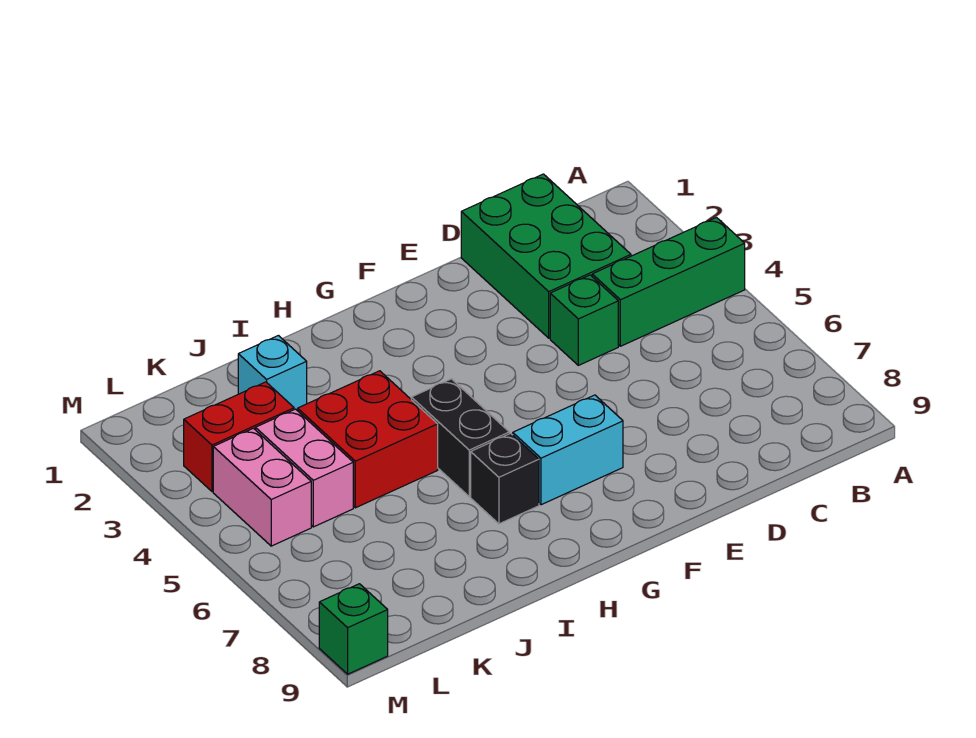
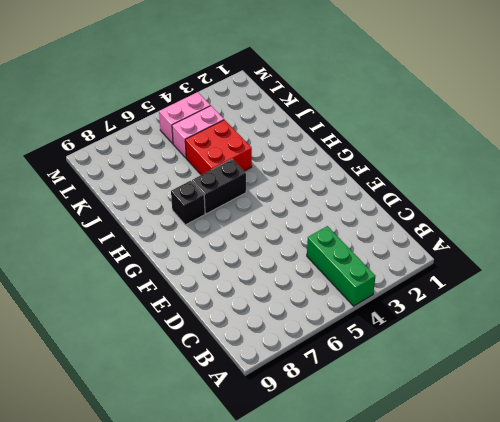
none -> green brick C1:D3 level 1
none -> green brick D4 level 1
none -> cyan brick F7:G7 level 1

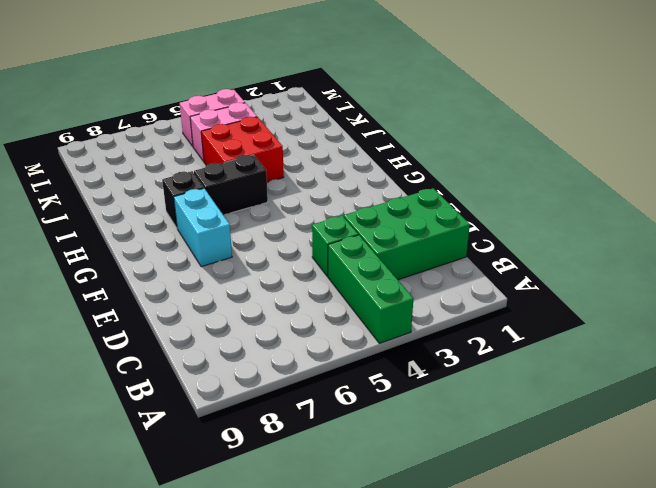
none -> cyan brick J2 level 1
none -> red brick K3:L3 level 1
none -> green brick M9 level 1

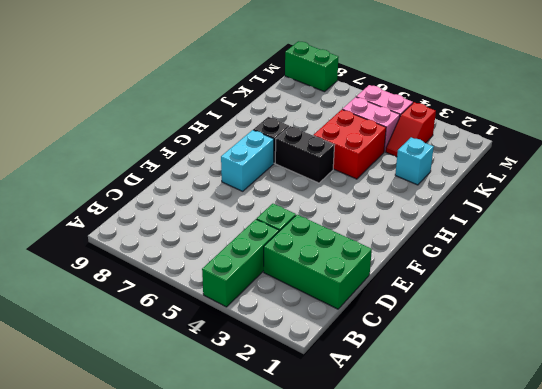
red slope K3:L3 level 1 top L -> red brick K3:L3 level 1
green brick M8:M9 level 1 -> green brick M9 level 1

